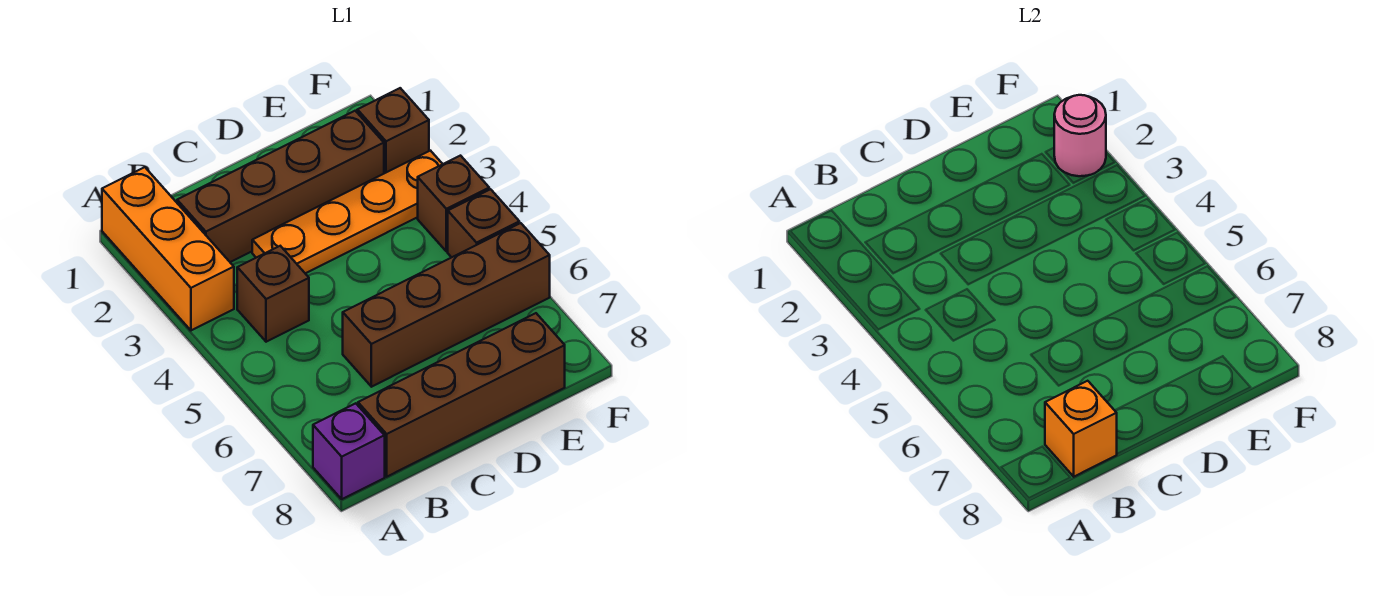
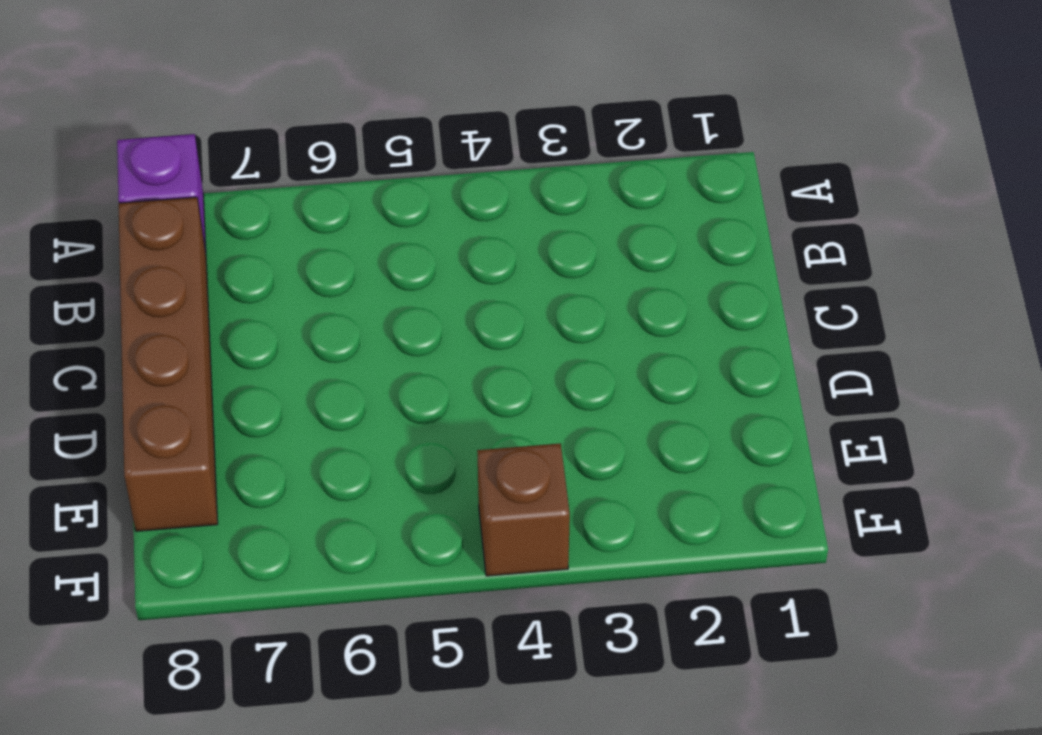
none -> orange brick A1:A3 level 1
none -> brown brick B2:E2 level 1
none -> brown brick B4 level 1

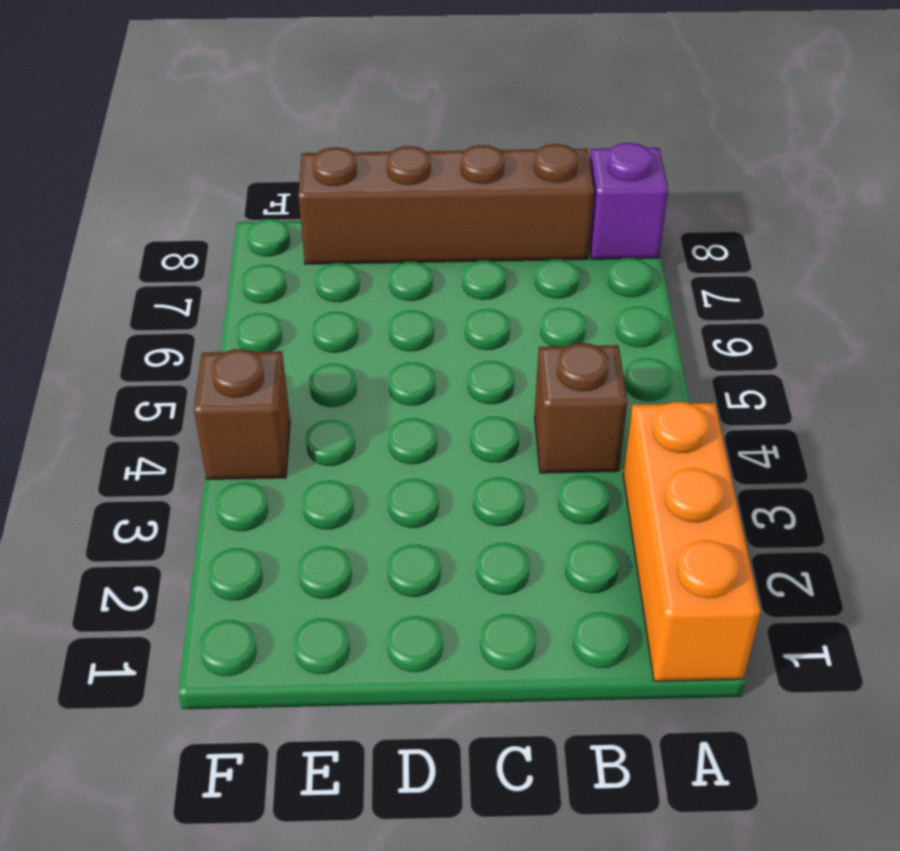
none -> brown brick B2:E2 level 1
none -> orange plate C3:F3 level 1
none -> brown brick C6:F6 level 1

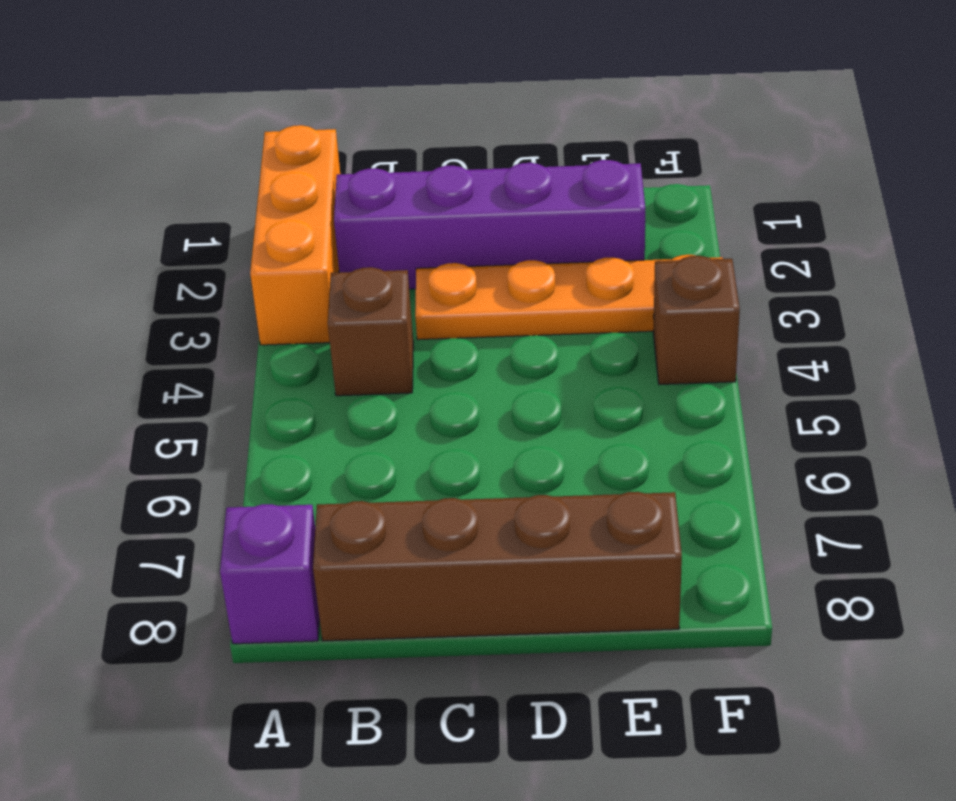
purple brick B2:E2 level 1 -> brown brick B2:E2 level 1
none -> brown brick C6:F6 level 1
none -> brown brick F2 level 1
none -> brown brick F5 level 1

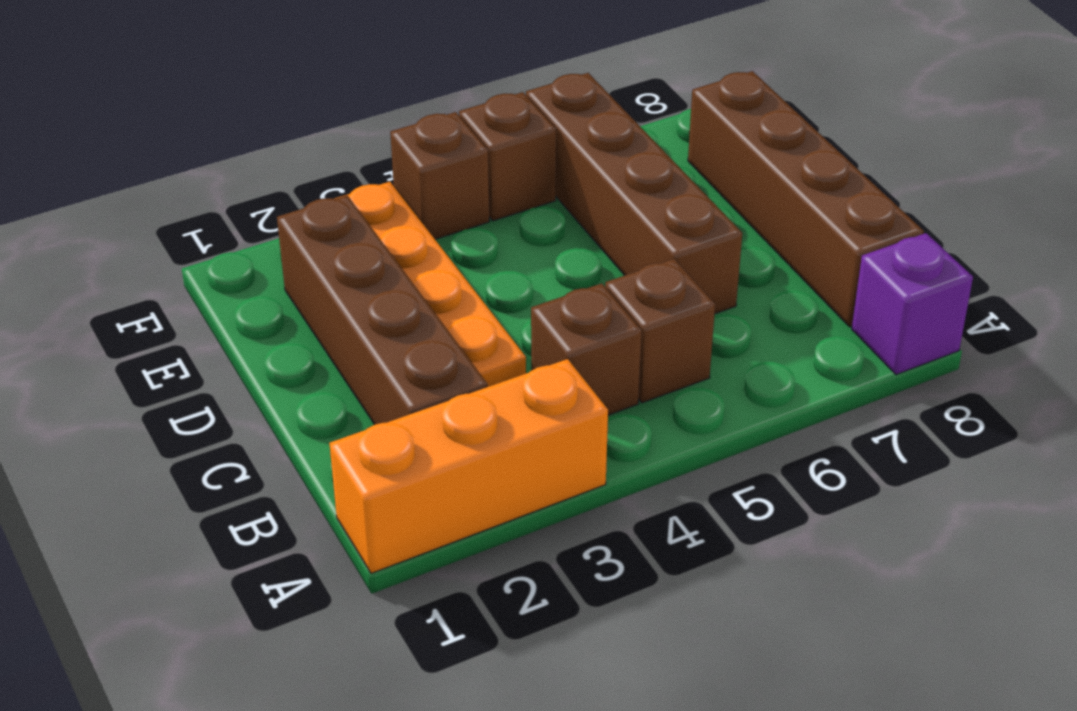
brown brick B5 level 1 -> brown brick F2 level 1
none -> orange brick B8 level 2
none -> pink round brick F2 level 2

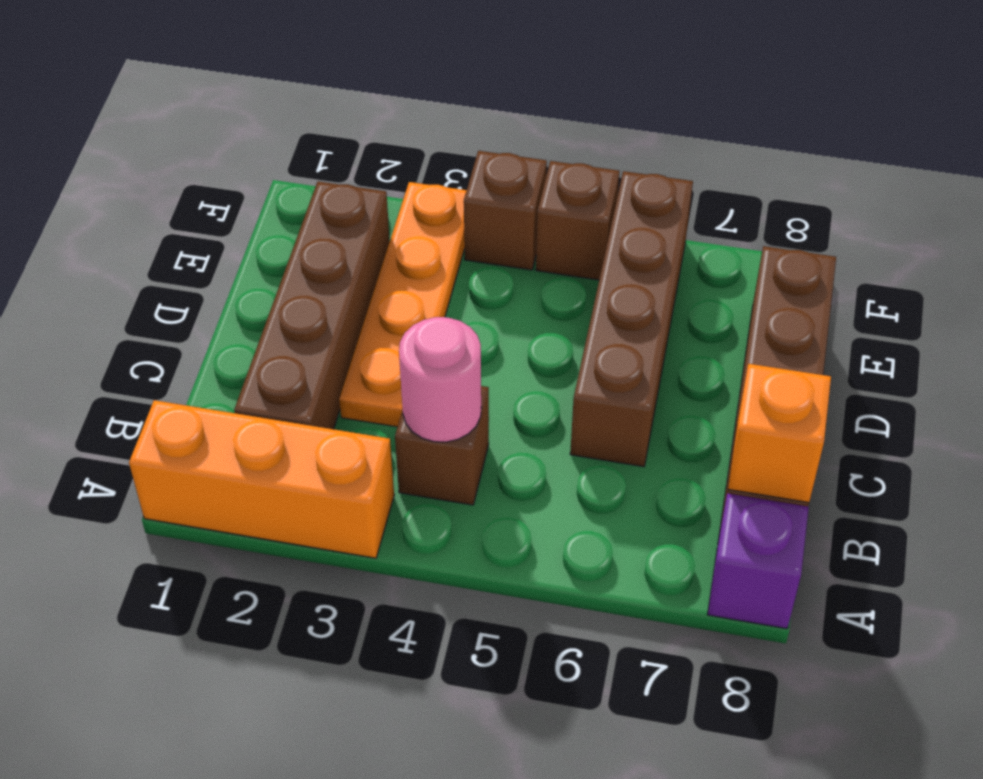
pink round brick B4 level 2 -> pink round brick F2 level 2
none -> brown brick F2 level 1

